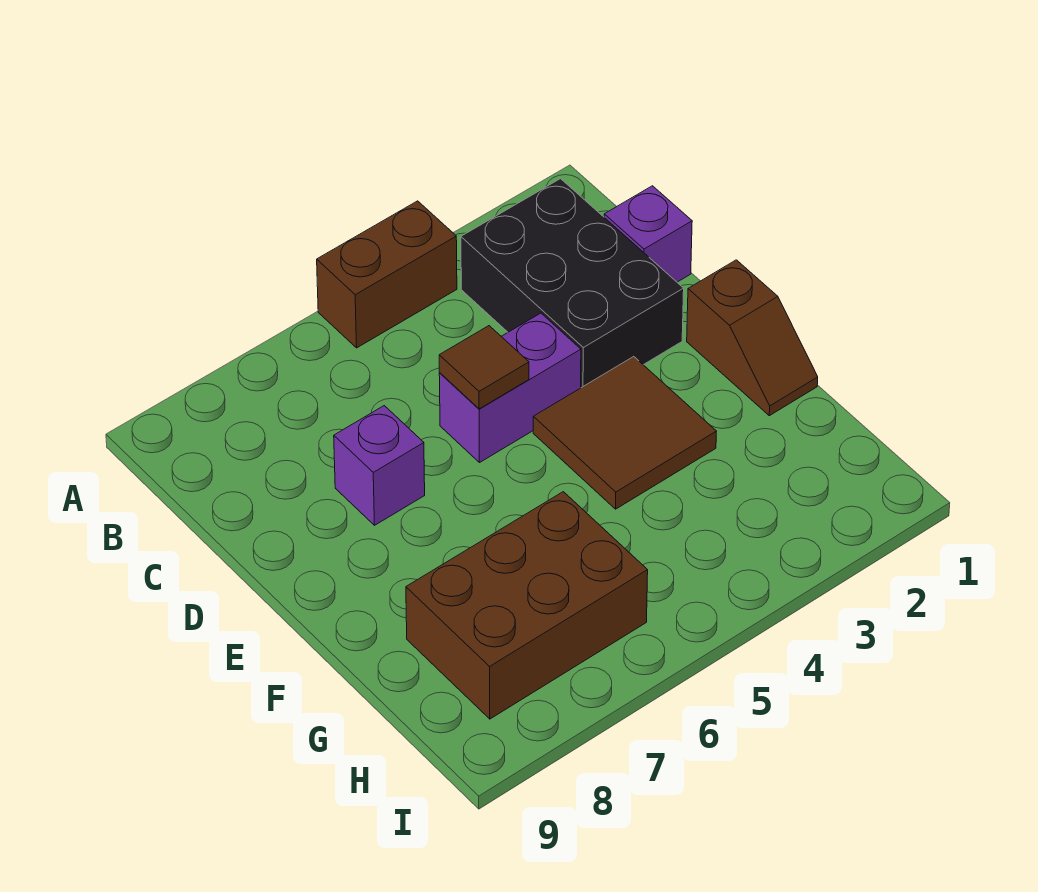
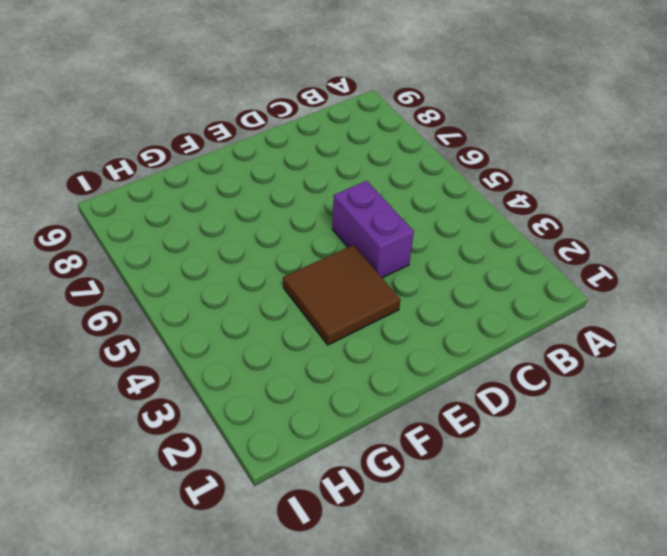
none -> brown brick A4:A5 level 1
none -> black brick B2:D3 level 1

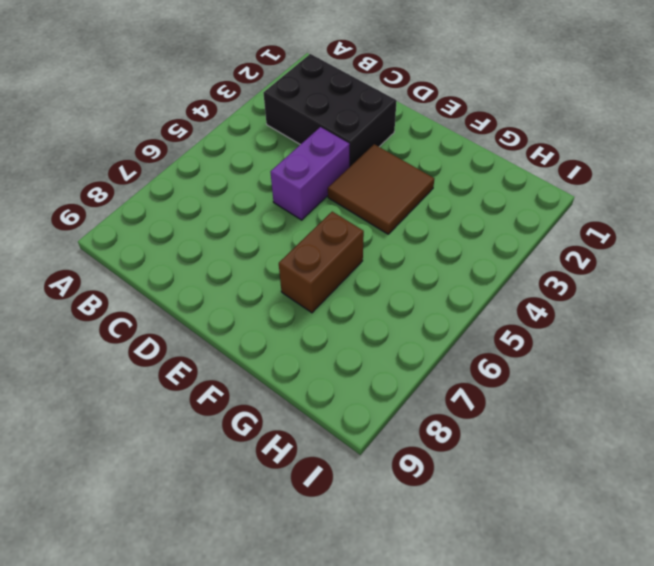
brown brick F6:F7 level 1 -> brown brick A4:A5 level 1
none -> purple brick C1 level 1
none -> purple brick D7 level 1

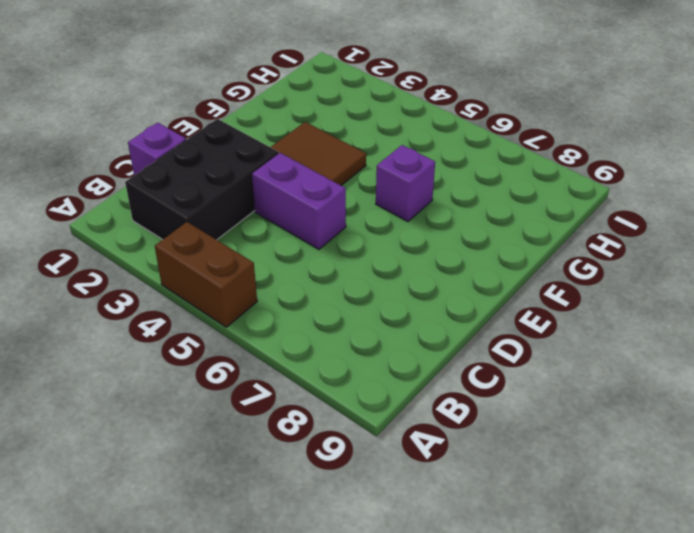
purple brick F6 level 1 -> purple brick D7 level 1
none -> brown slope E1:F1 level 1 top E
none -> brown brick G6:H8 level 1

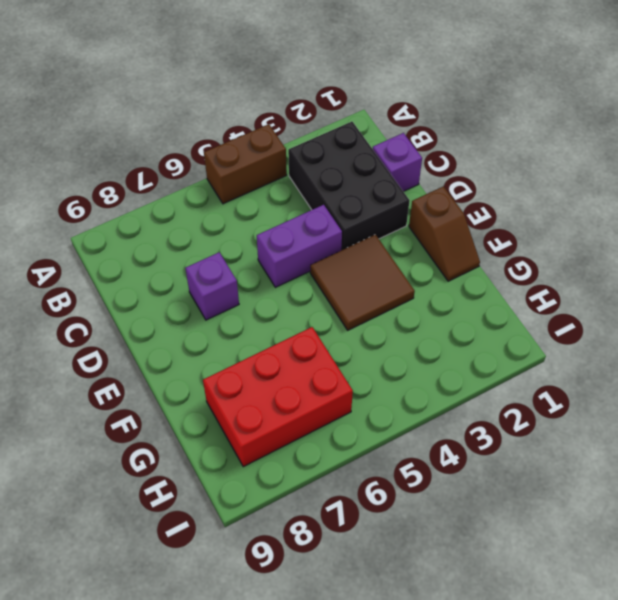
red brick G6:H8 level 1 -> brown brick G6:H8 level 1
none -> brown tile D5 level 2

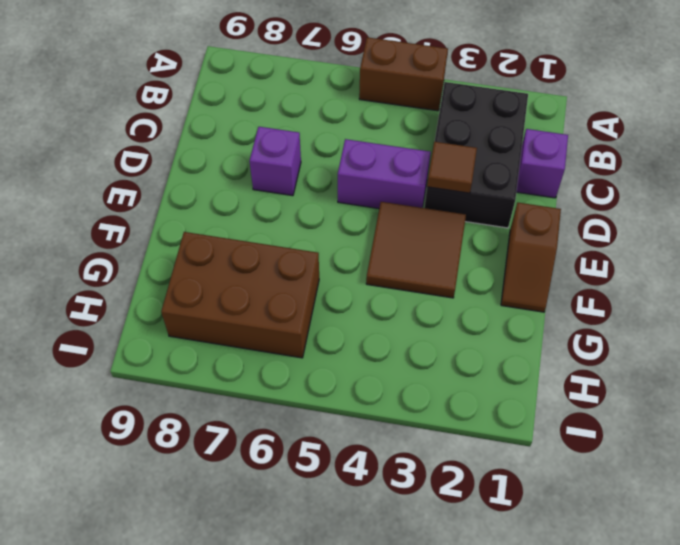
brown tile D3 level 2 -> brown tile D5 level 2

